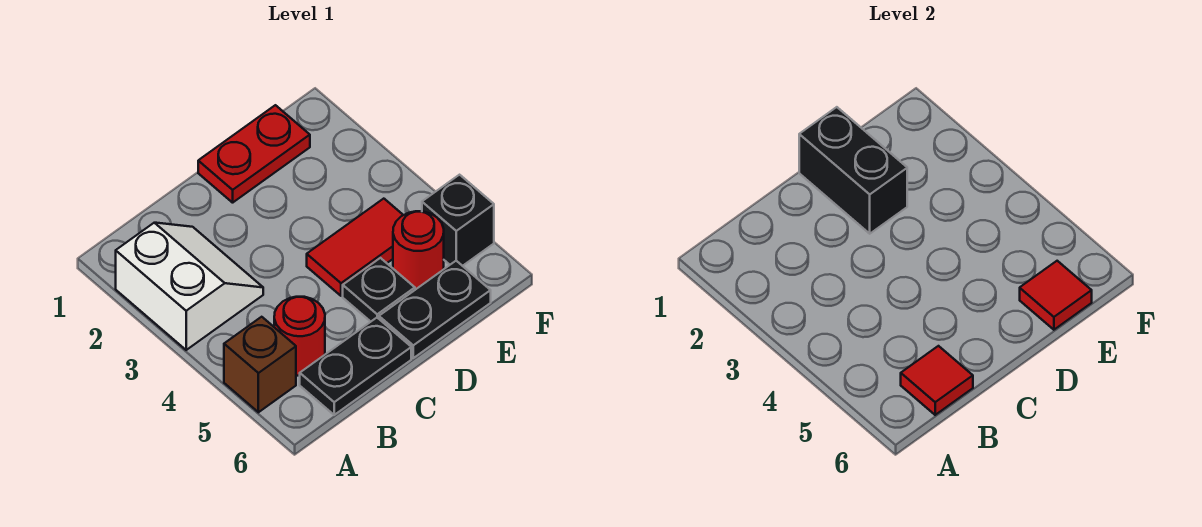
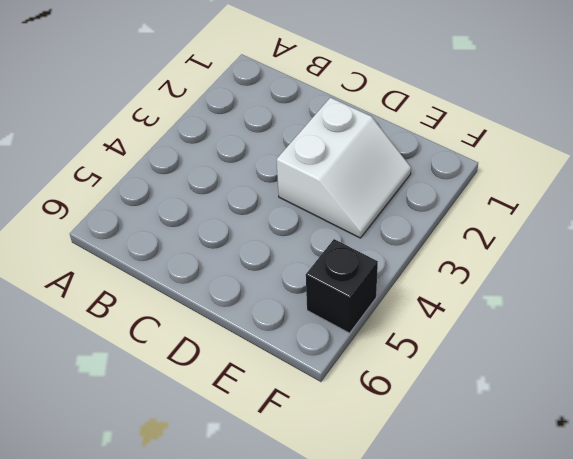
white slope D2:E3 level 1 top D -> white slope A2:B3 level 1 top A
none -> brown brick A5 level 1
none -> red round brick B5 level 1
none -> black plate B6:C6 level 1

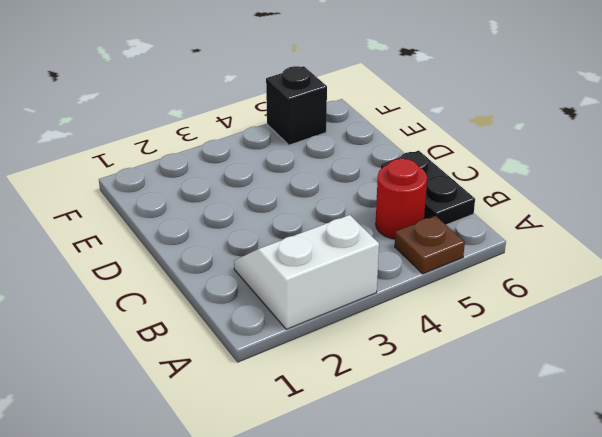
brown plate A5 level 1 -> brown brick A5 level 1
none -> red plate D1:E1 level 1
none -> red tile D4:E4 level 1
none -> black plate D5 level 1

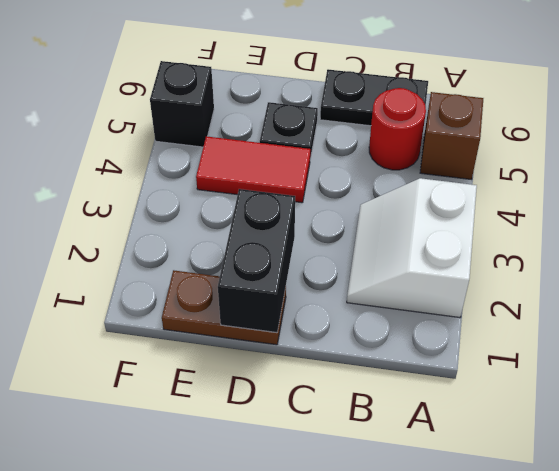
brown plate D1:E1 level 1 -> red plate D1:E1 level 1
none -> black plate D6:E6 level 1
none -> red round brick E5 level 1
none -> red tile B6 level 2

